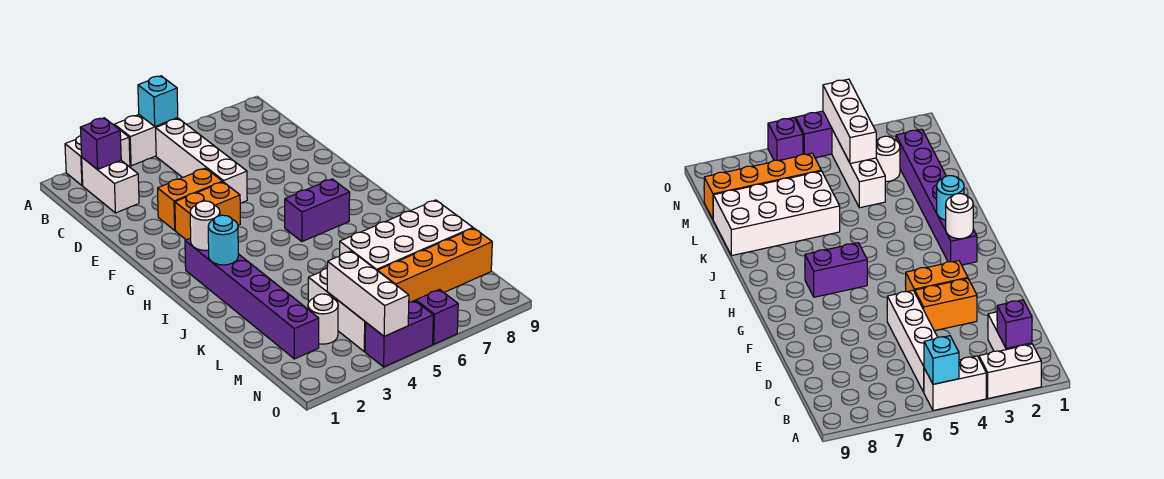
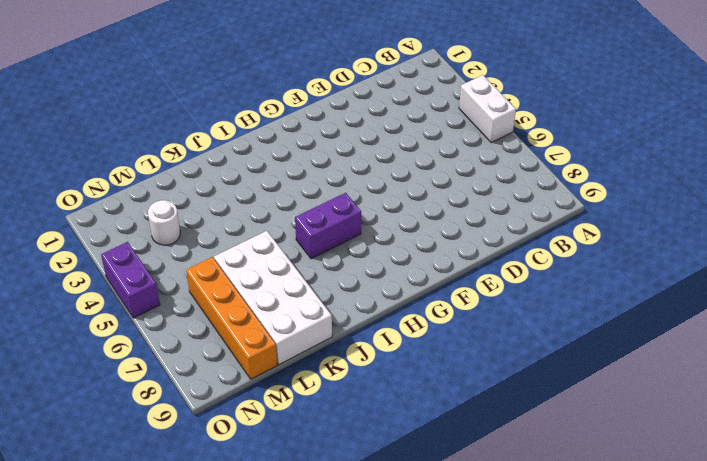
purple brick H6:I6 level 1 -> purple brick H6:H7 level 1
none -> white brick A2:A3 level 1
none -> white brick B2:C2 level 1
none -> white brick B5:E5 level 1

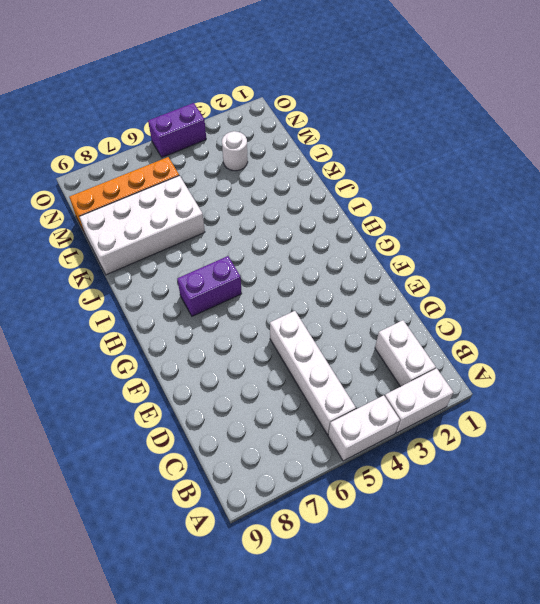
none -> orange brick E3:E4 level 1
none -> orange brick F3:F4 level 1
none -> purple brick H2:M2 level 1

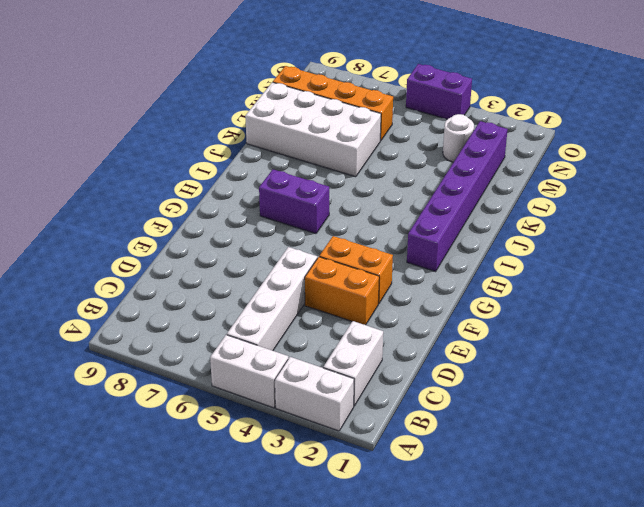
none -> white brick L4:N4 level 1
none -> purple brick O6 level 1
none -> cyan brick A5 level 2

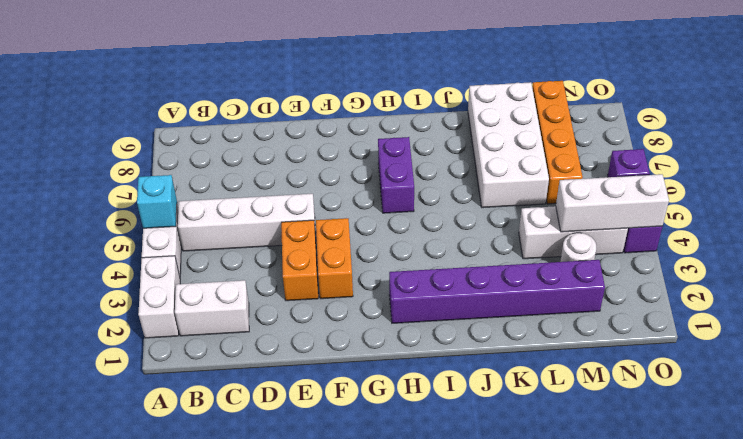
none -> purple brick B2 level 2
none -> white round brick H2 level 2
none -> cyan round brick I2 level 2

